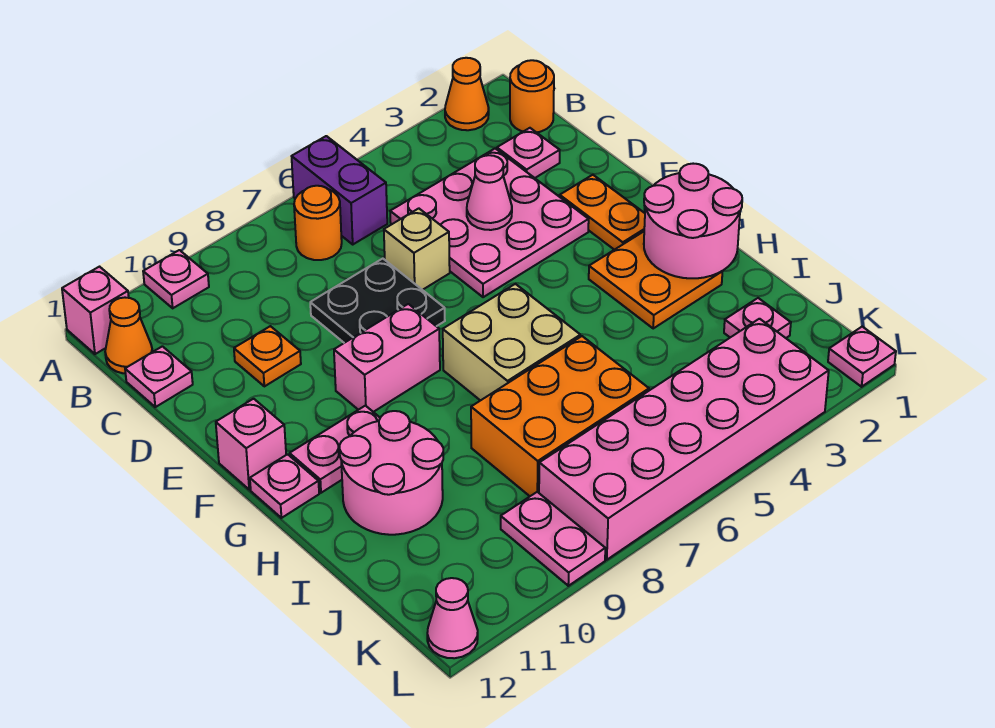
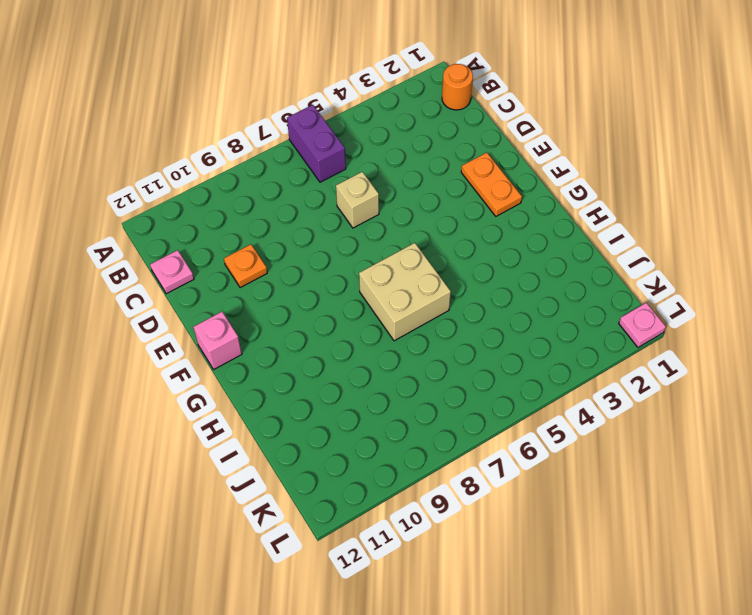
none -> orange cone A2 level 1
none -> pink plate A10 level 1
none -> pink brick A12 level 1

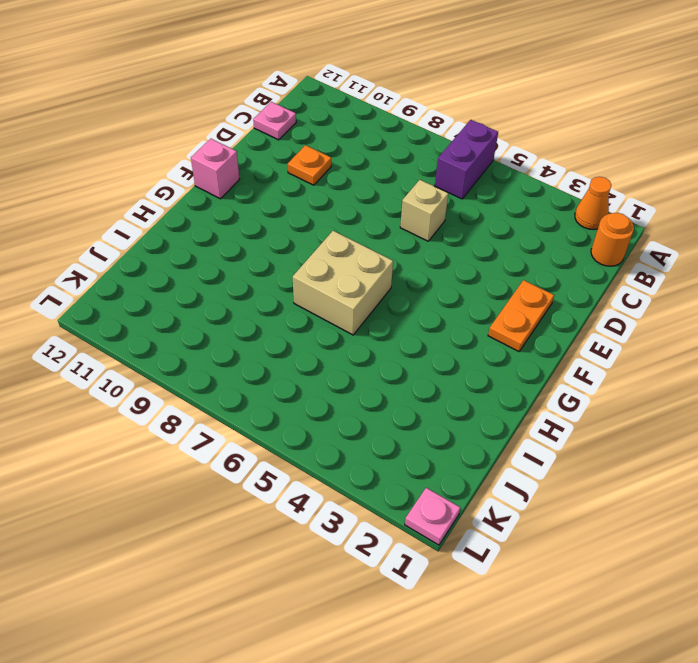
none -> pink plate A10 level 1
none -> pink brick A12 level 1
none -> orange round brick B7 level 1

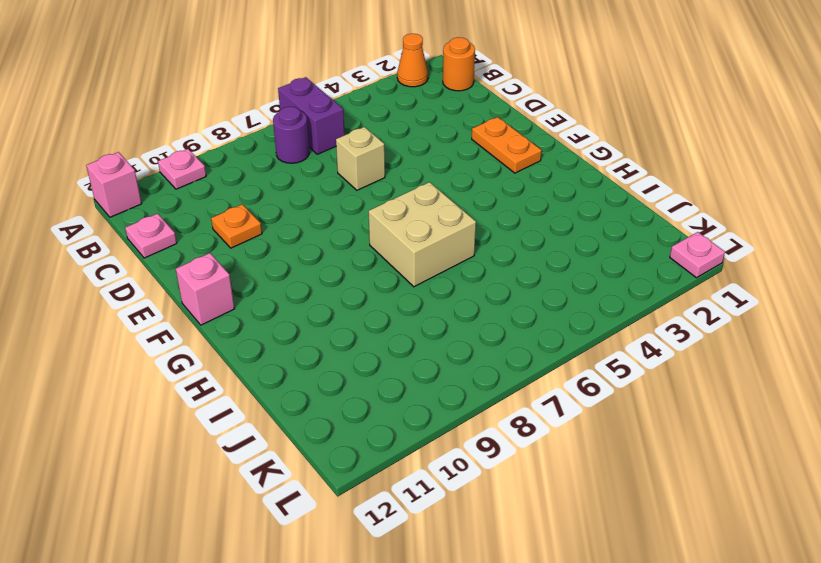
purple round brick B7 level 1 -> orange round brick B7 level 1
none -> orange cone B12 level 1
none -> pink plate C2 level 1
none -> pink plate C3:E5 level 1

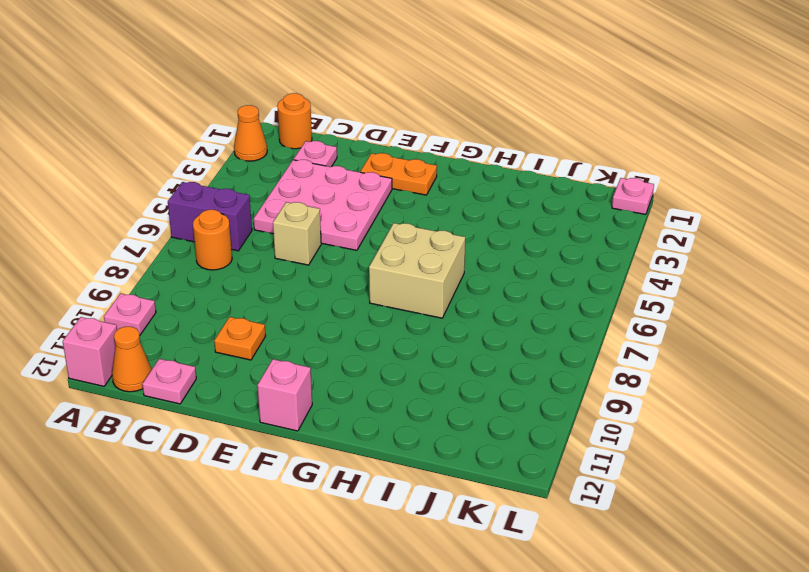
none -> black plate D7:E8 level 1
none -> pink brick F8:F9 level 1
none -> orange plate G2:H3 level 1

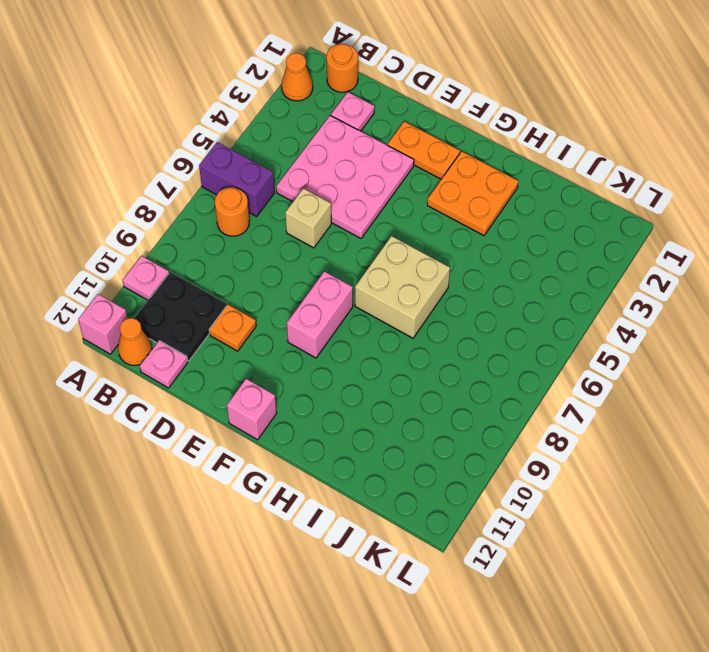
black plate B10:C11 level 1 -> black plate D7:E8 level 1
none -> pink plate G10:G11 level 1
none -> pink plate G12 level 1
none -> pink round brick H10:I11 level 1

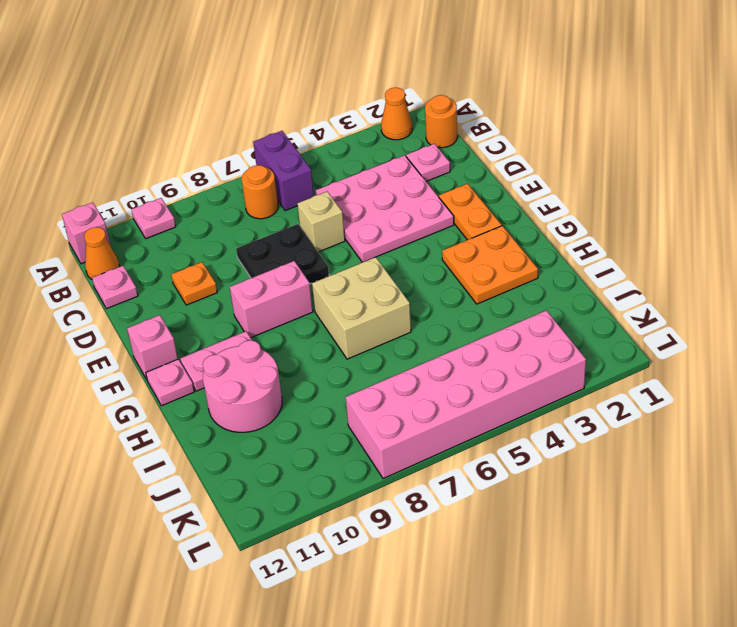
none -> orange brick I6:J8 level 1
none -> pink plate J2 level 1
none -> pink plate K9:L9 level 1

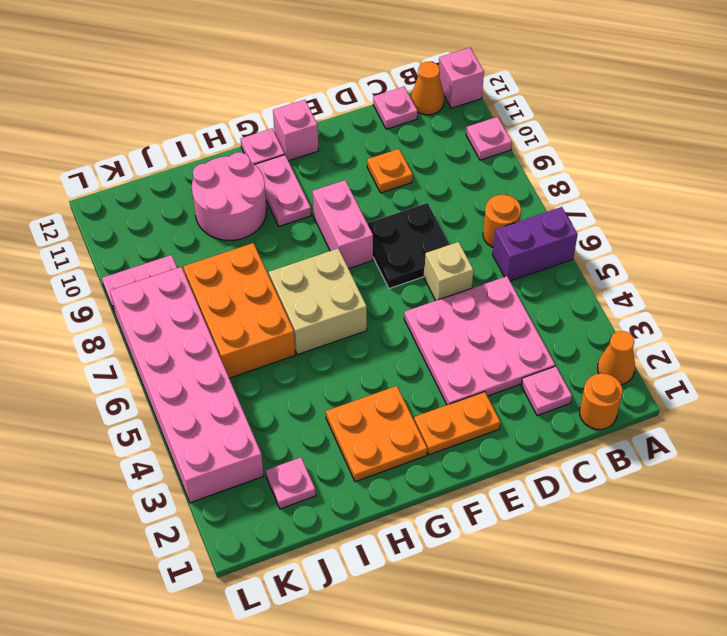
none -> pink plate L1 level 1
none -> pink cone L12 level 1
none -> pink cone D4 level 2

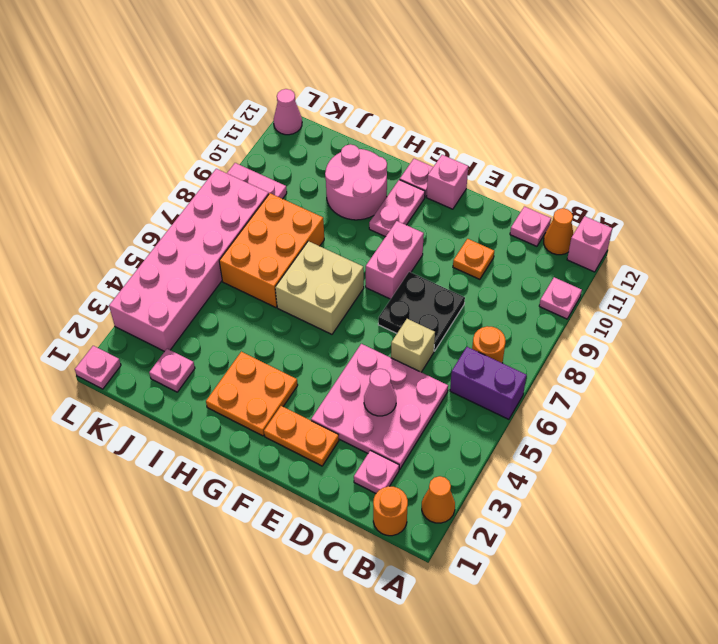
none -> pink round brick G1:H2 level 2

